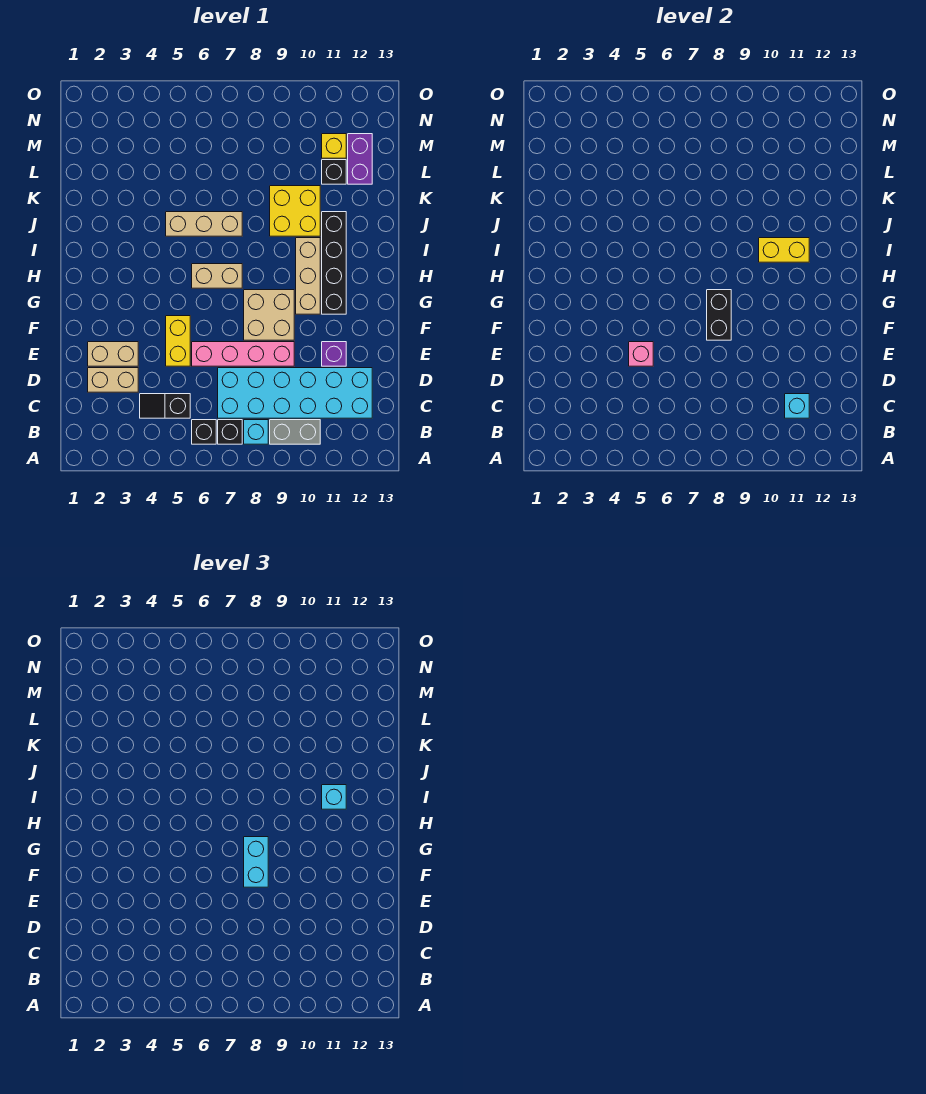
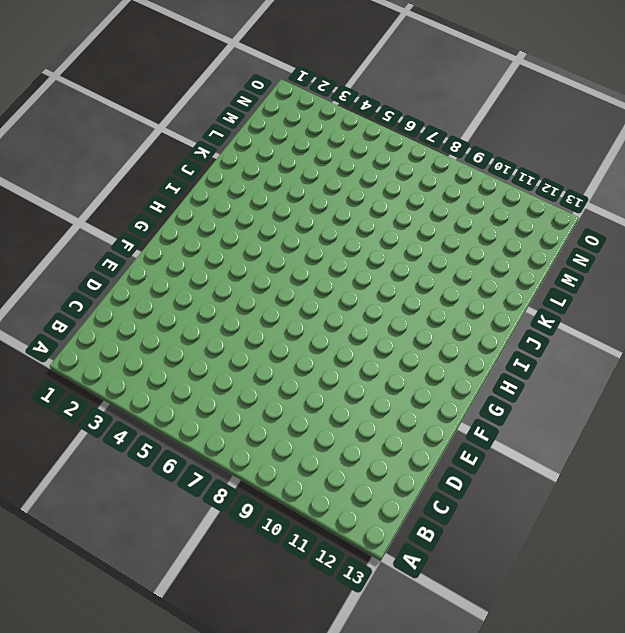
none -> black brick B6 level 1
none -> black brick B7 level 1
none -> cyan brick B8 level 1

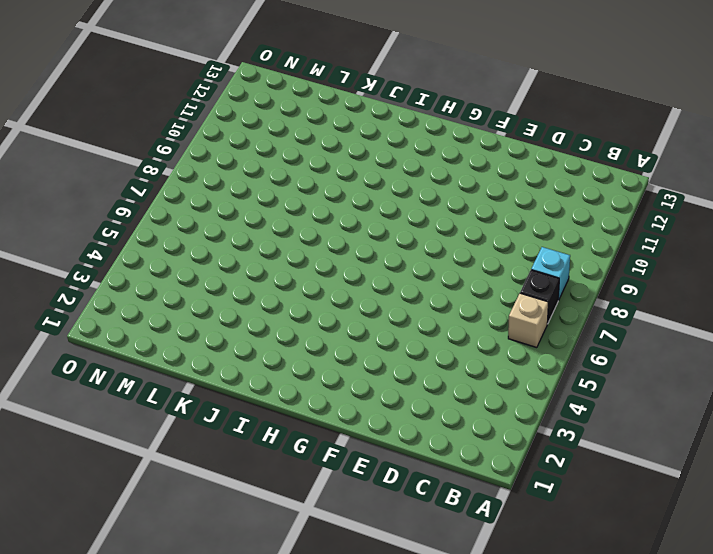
tan brick B6 level 1 -> black brick B6 level 1
none -> grey brick B9:B10 level 1
none -> black slope C4:C5 level 1 top 5
none -> cyan brick C7:D12 level 1

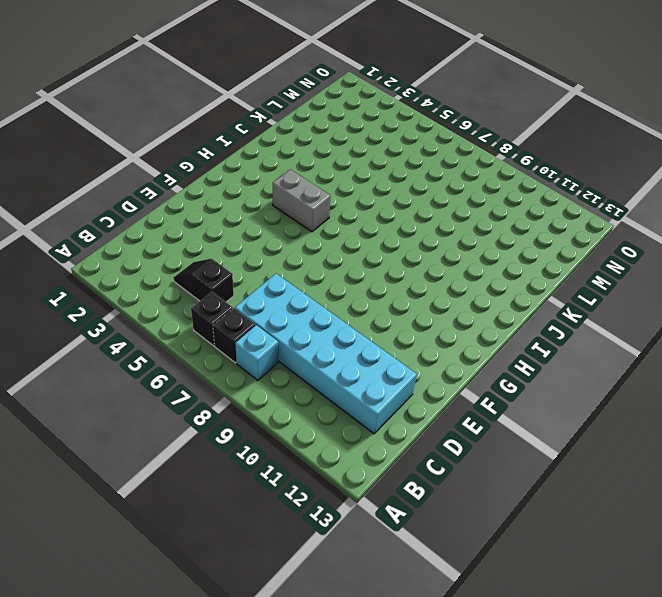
grey brick H4:H5 level 1 -> grey brick B9:B10 level 1
none -> tan brick D2:D3 level 1
none -> tan brick E2:E3 level 1
none -> yellow brick E5:F5 level 1

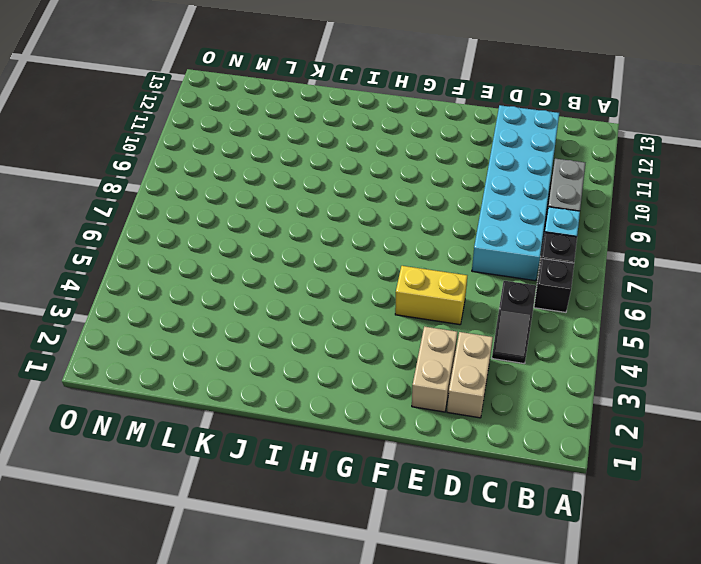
none -> pink brick E6:E9 level 1
none -> purple brick E11 level 1
none -> tan brick F8:G9 level 1

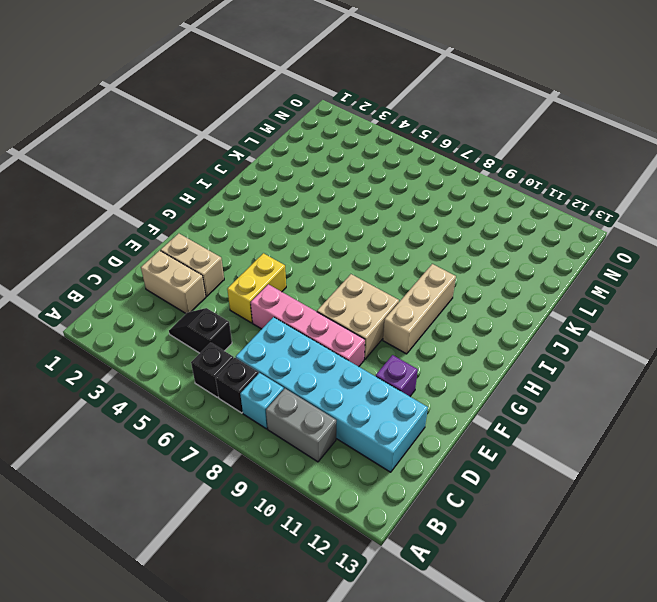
none -> black brick G11:J11 level 1
none -> tan brick H6:H7 level 1
none -> tan brick J5:J7 level 1

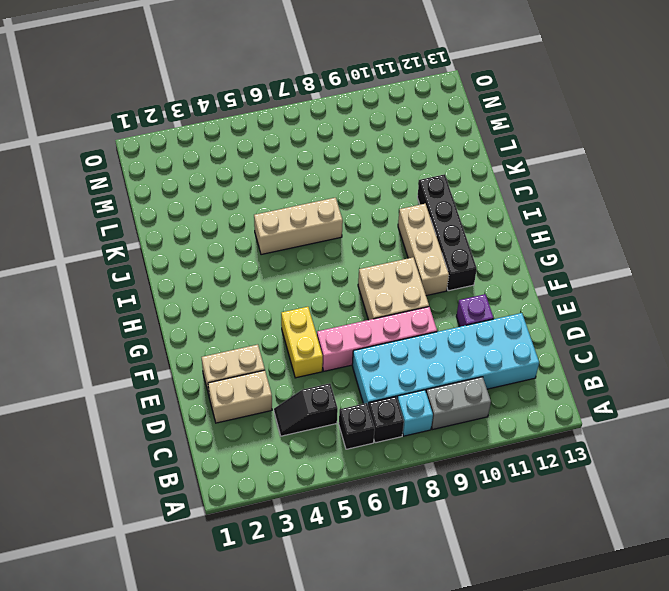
none -> tan brick H6:H7 level 1
none -> yellow brick J9:K10 level 1
none -> black brick L11 level 1

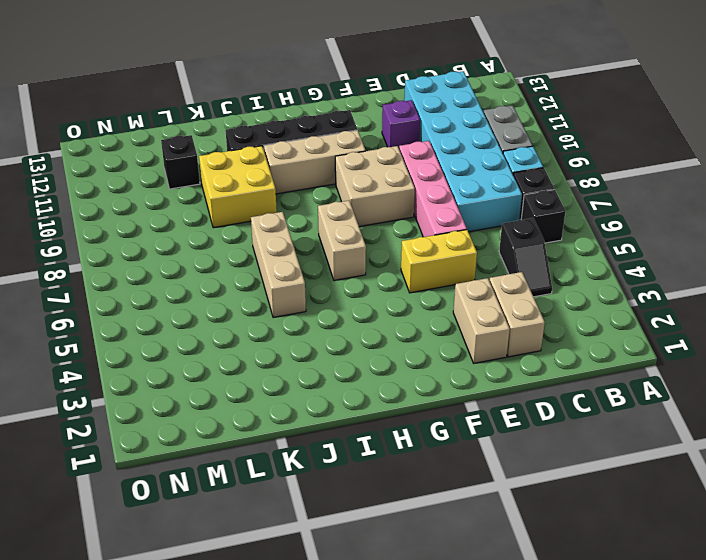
none -> purple brick L12:M12 level 1
none -> yellow brick M11 level 1
none -> cyan brick C11 level 2

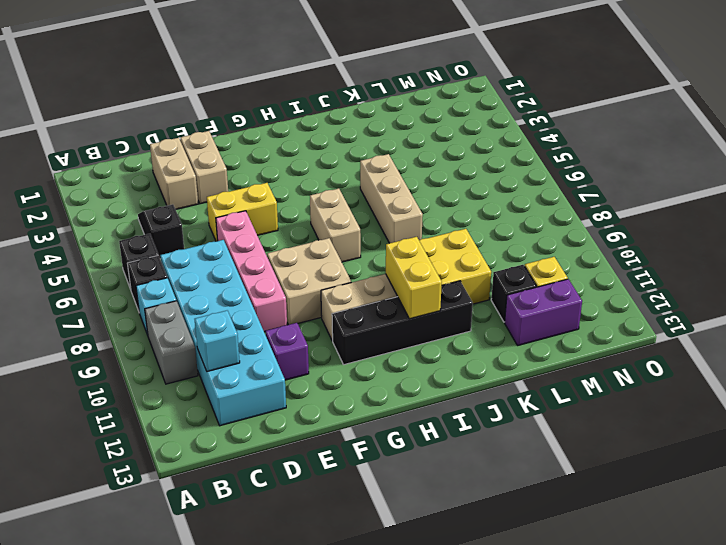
none -> pink brick E5 level 2
none -> black brick F8:G8 level 2
none -> cyan brick F8:G8 level 3

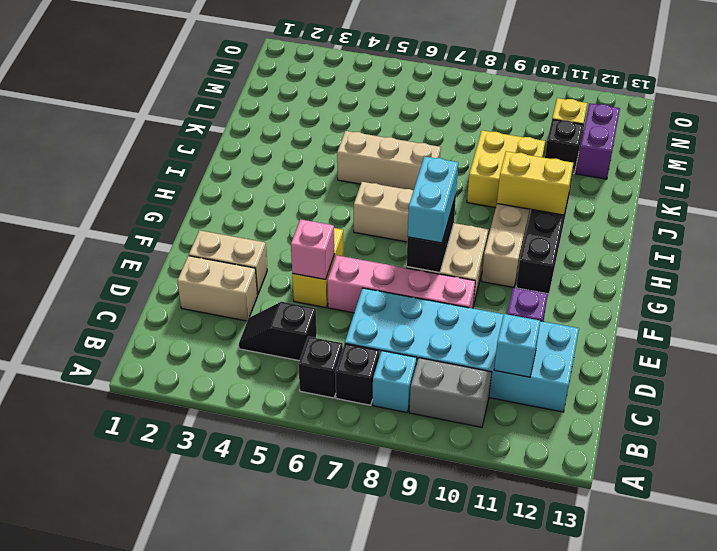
none -> cyan brick I11 level 3

